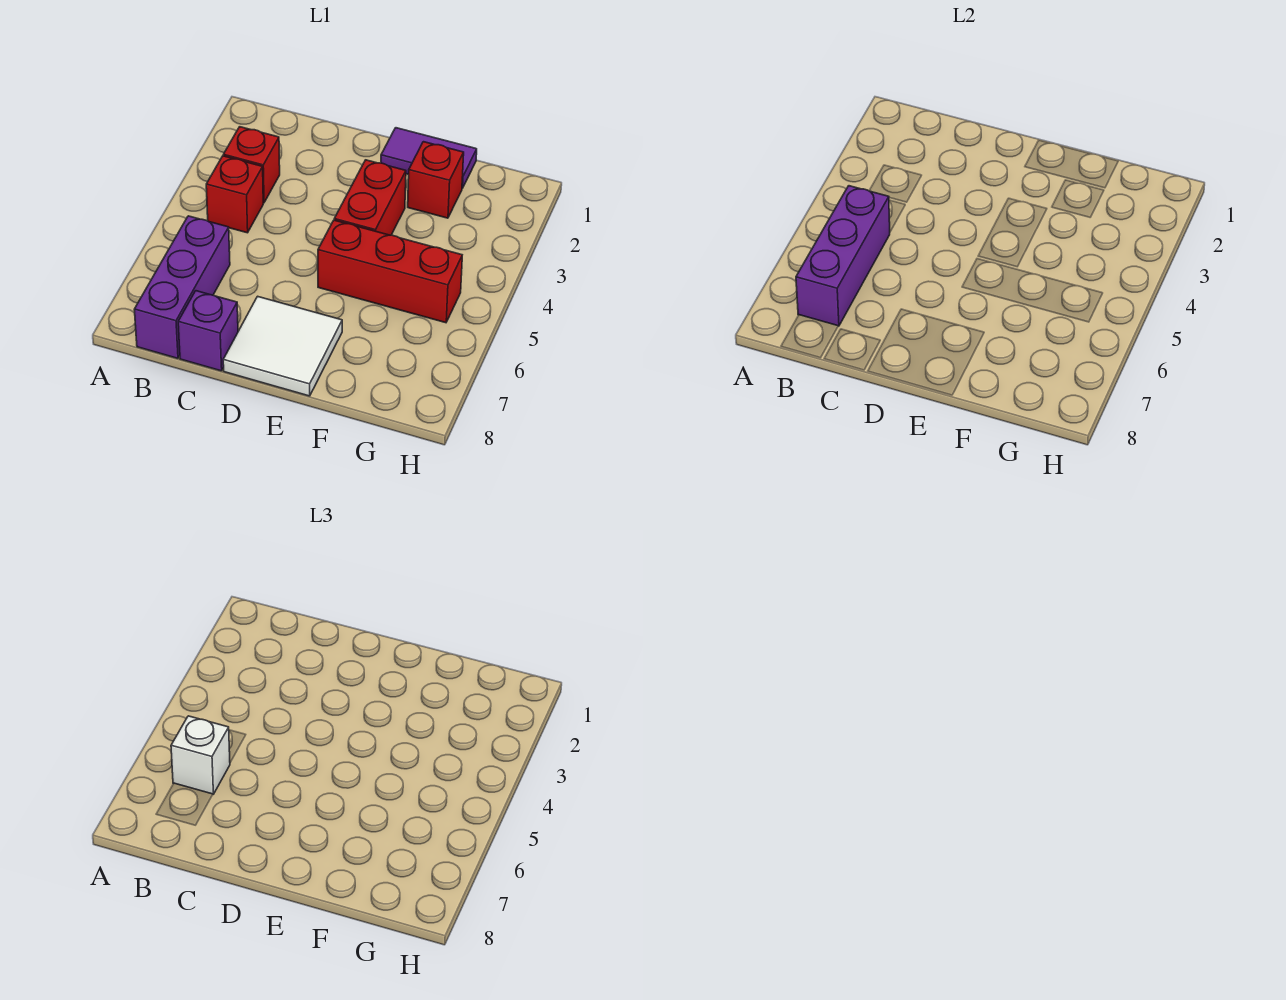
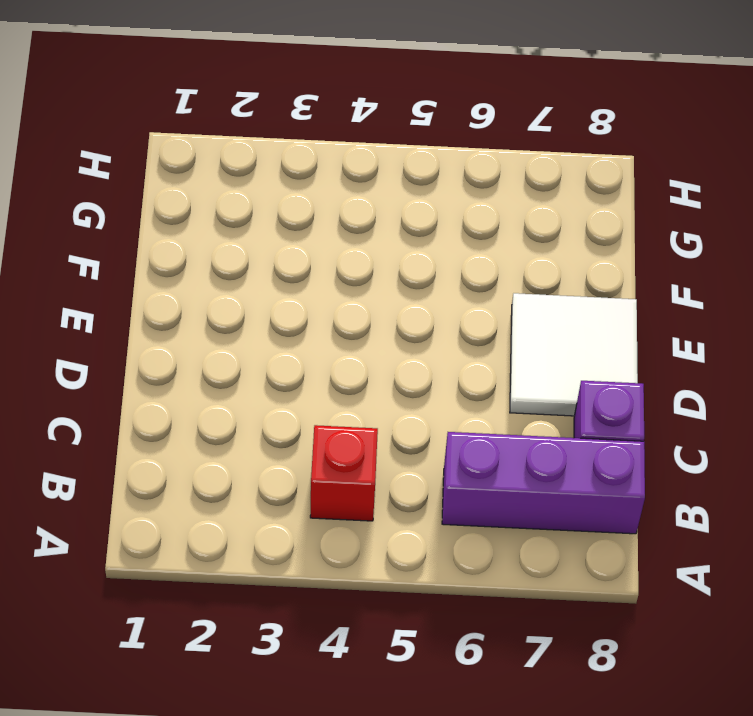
none -> red brick B3 level 1
none -> purple tile E1:F1 level 1

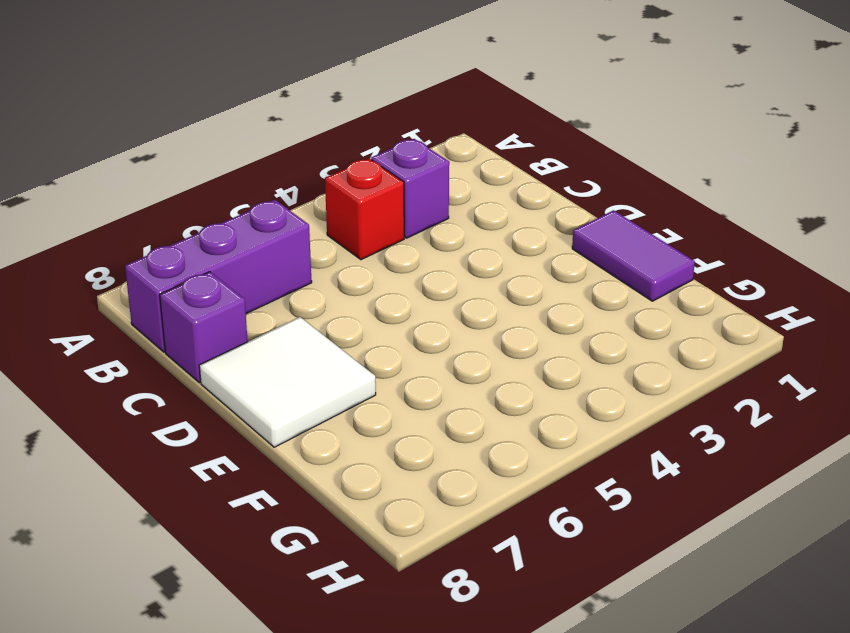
purple brick B3 level 1 -> red brick B3 level 1
none -> red brick E3:E4 level 1
none -> red brick E5:G5 level 1

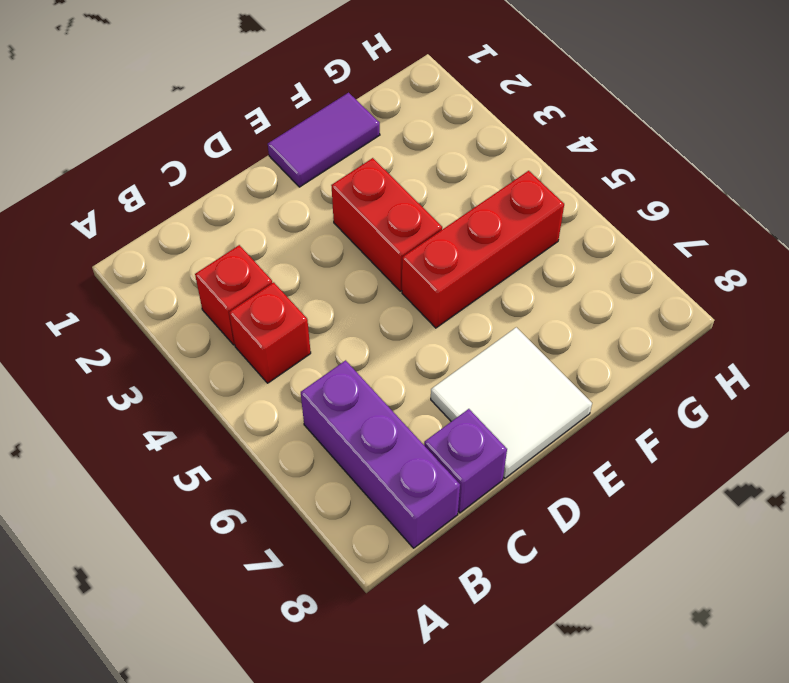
none -> red brick F2 level 1
none -> purple brick B5:B7 level 2

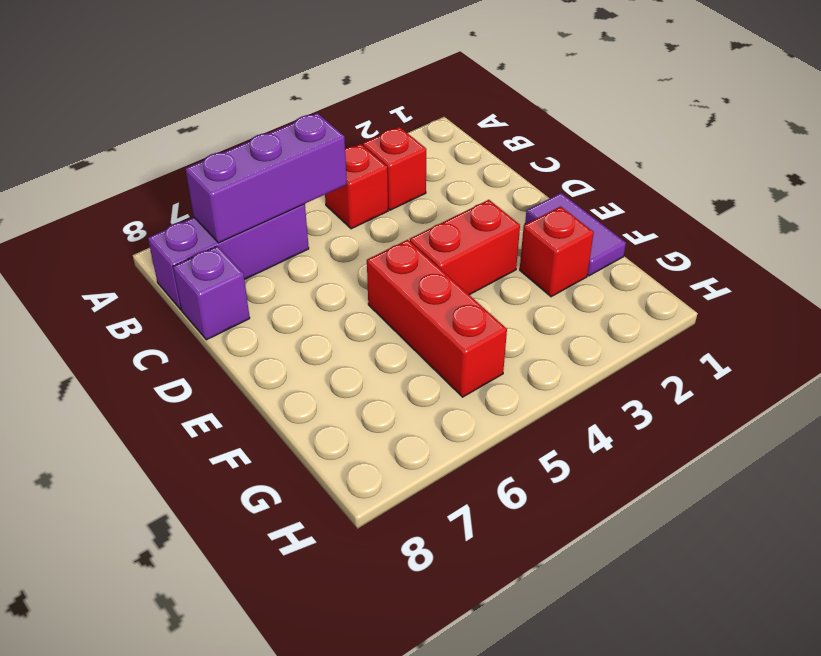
none -> white tile D7:E8 level 1
none -> white brick B6 level 3

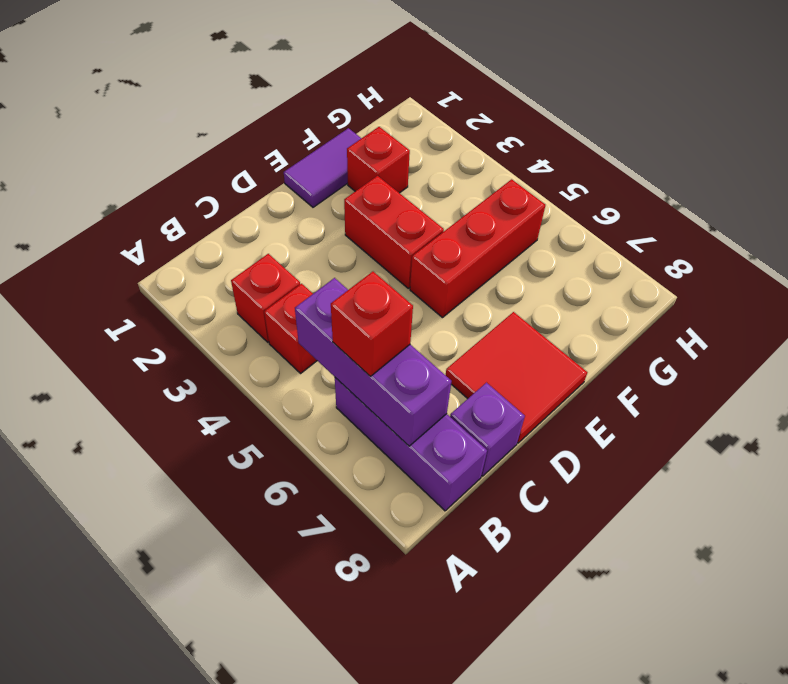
red brick B6 level 3 -> white brick B6 level 3
red tile D7:E8 level 1 -> white tile D7:E8 level 1

